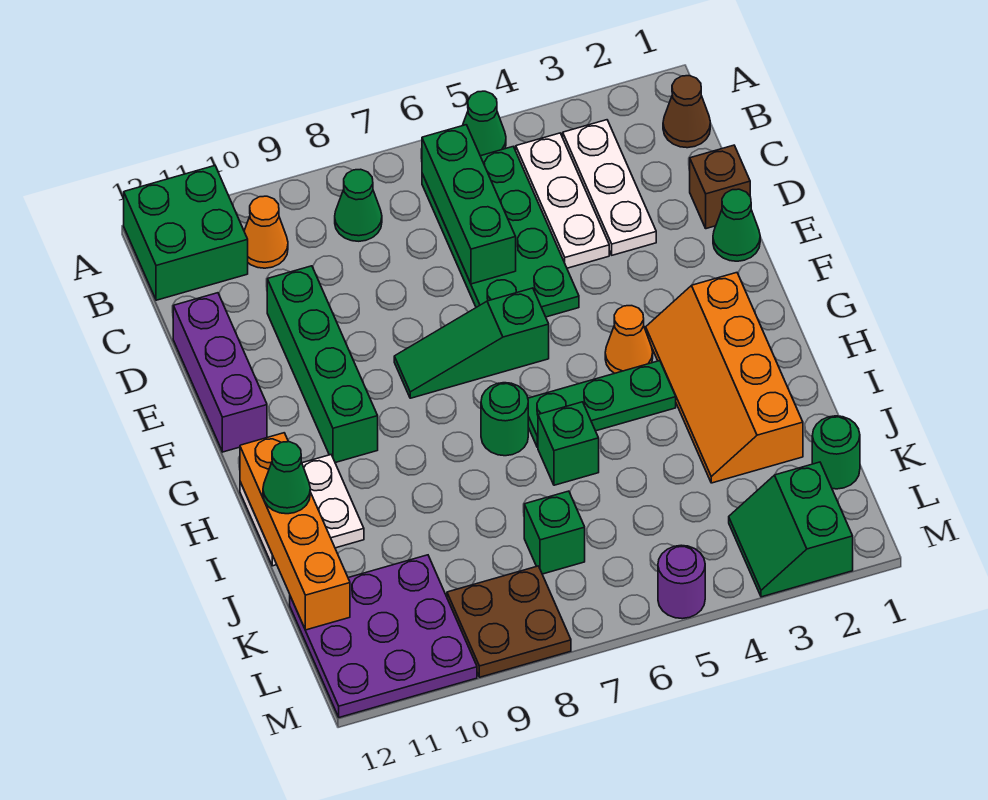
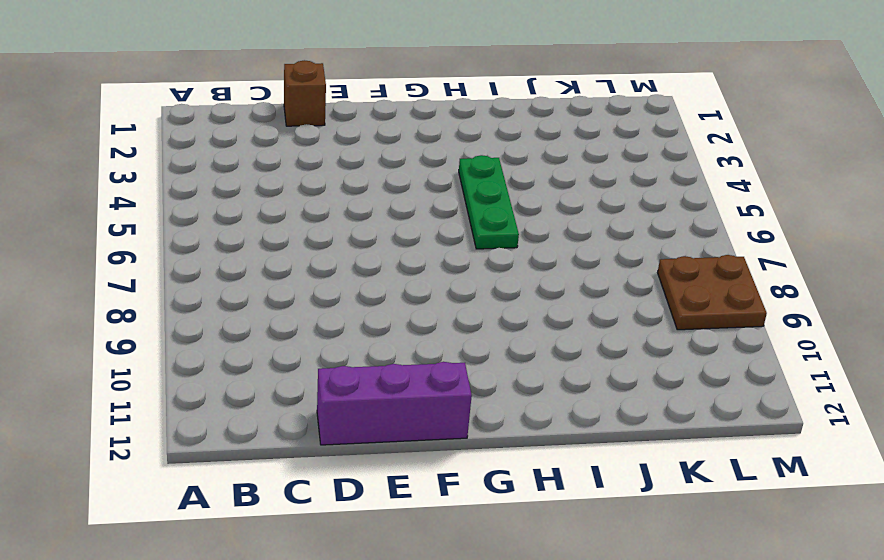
none -> green cone A5 level 1
none -> green brick A11:B12 level 1
none -> brown cone B1 level 1

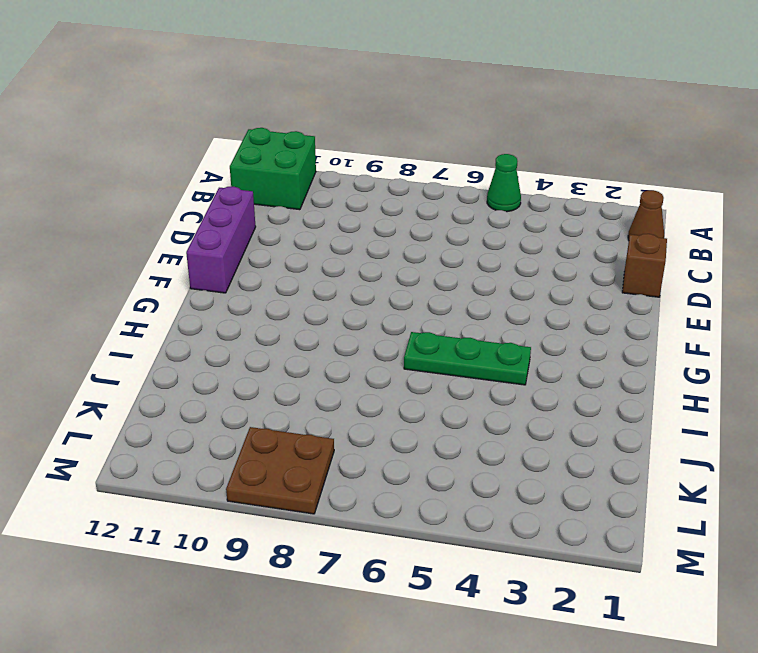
none -> white plate B3:D3 level 1
none -> white plate B4:D4 level 1
none -> green plate B5:E6 level 1

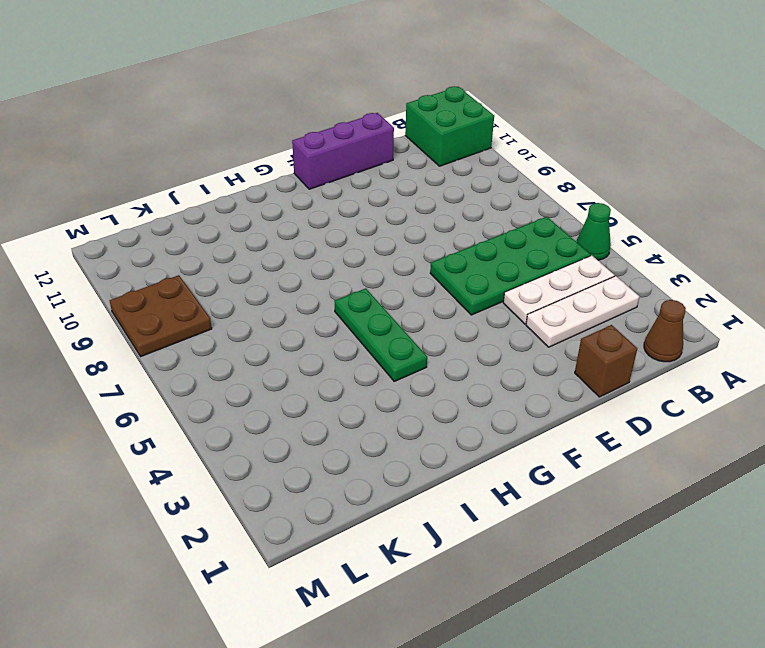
none -> green cone B8 level 1
none -> orange cone B10 level 1
none -> green brick D10:G10 level 1

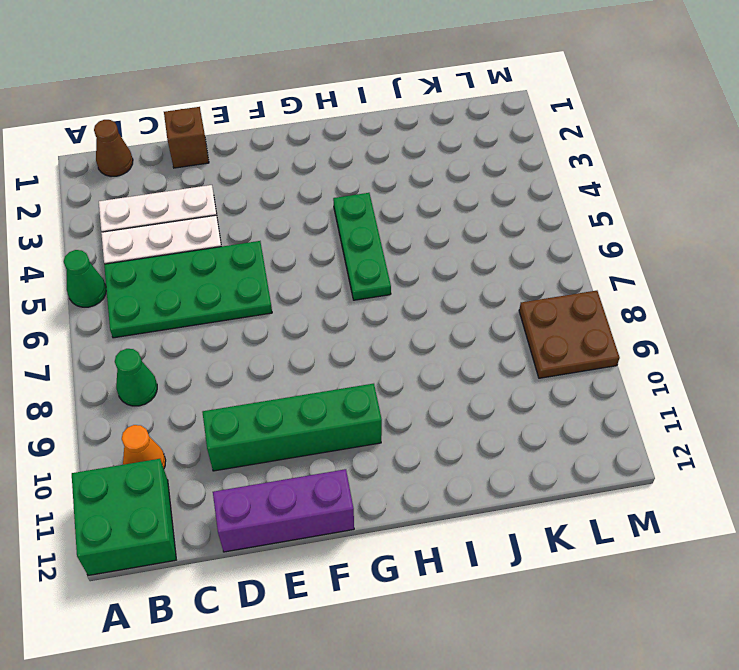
none -> green cone E1 level 1
none -> green slope F6:F8 level 1 top 6
none -> orange slope G2:J3 level 1 top 2

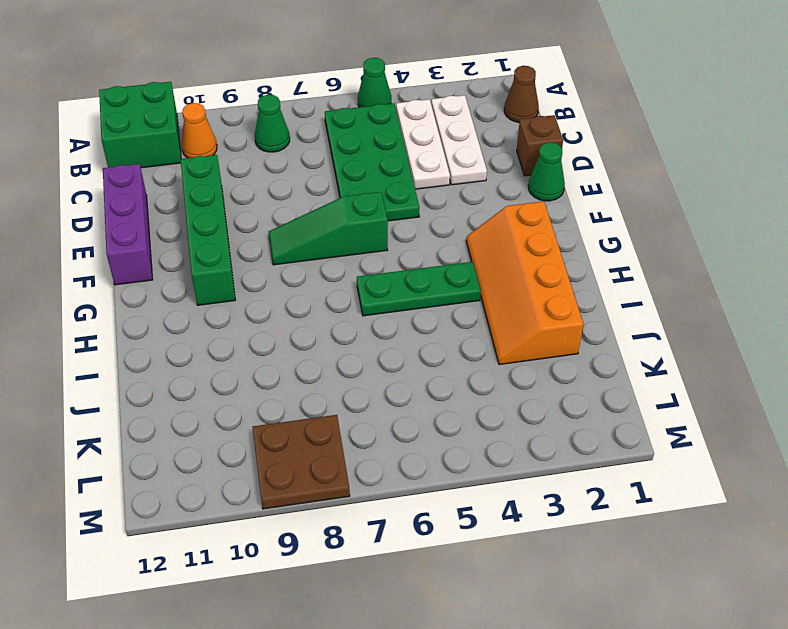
none -> orange cone G4 level 1
none -> green round brick H7 level 1
none -> white plate H11:I12 level 1

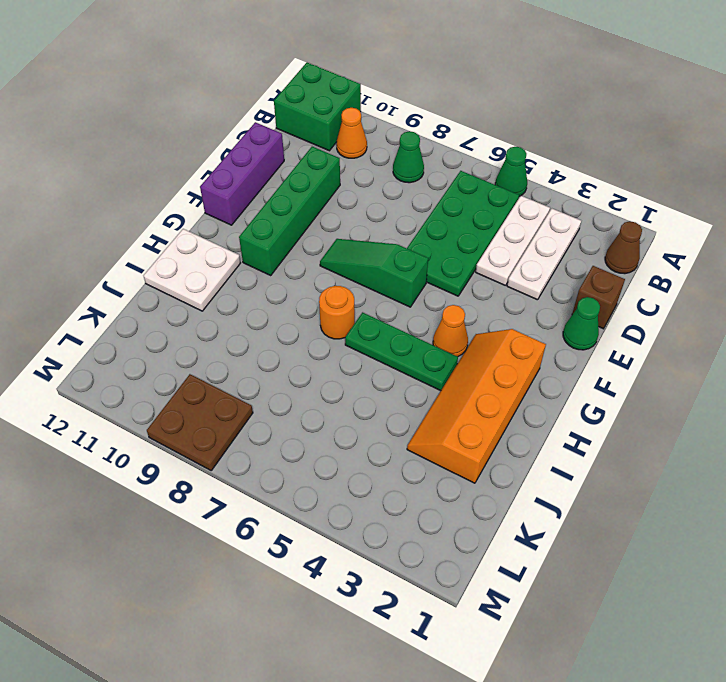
orange round brick H7 level 1 -> green round brick H7 level 1
none -> green brick I6 level 1
none -> green round brick K1 level 1
none -> green brick K7 level 1

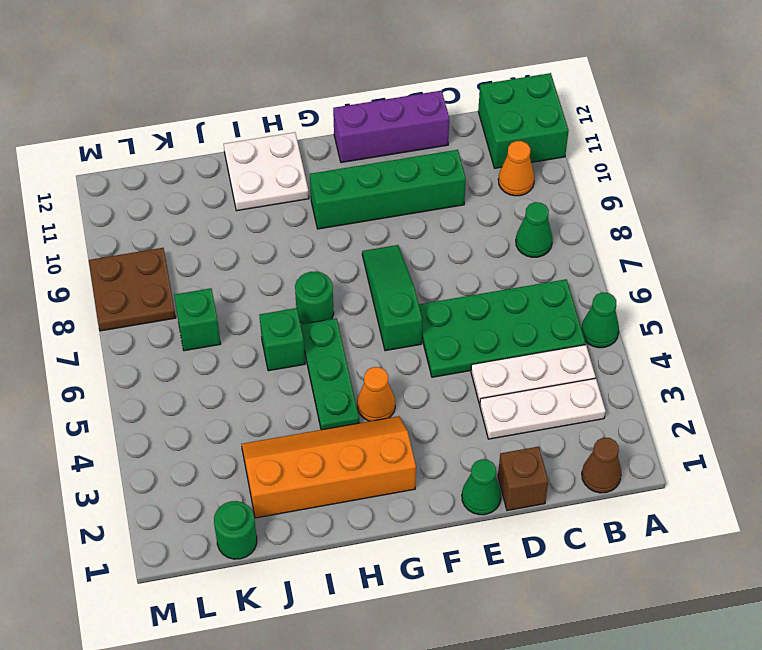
none -> purple plate K10:M12 level 1
none -> green slope L2:M3 level 1 top 2
none -> purple round brick M5 level 1

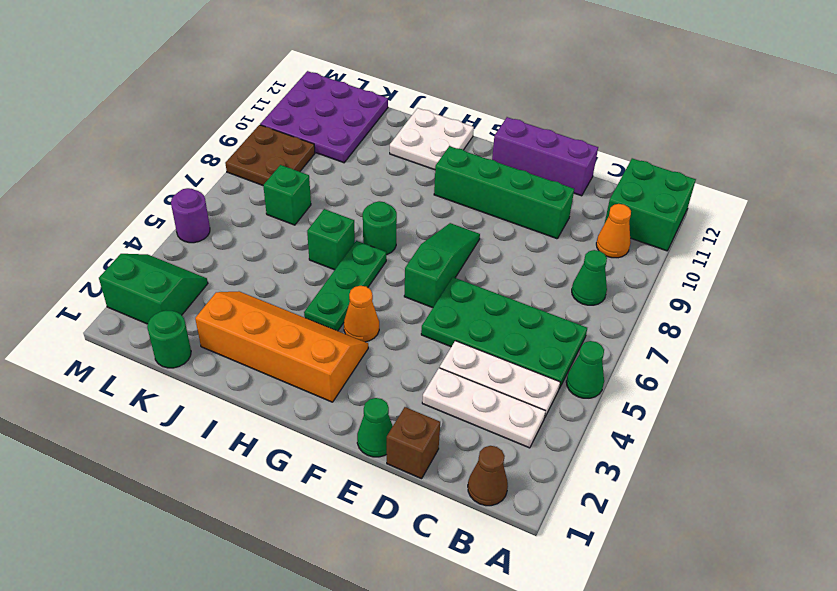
none -> green brick B6:D6 level 2
none -> orange brick H12:K12 level 2
none -> green cone I12 level 3

